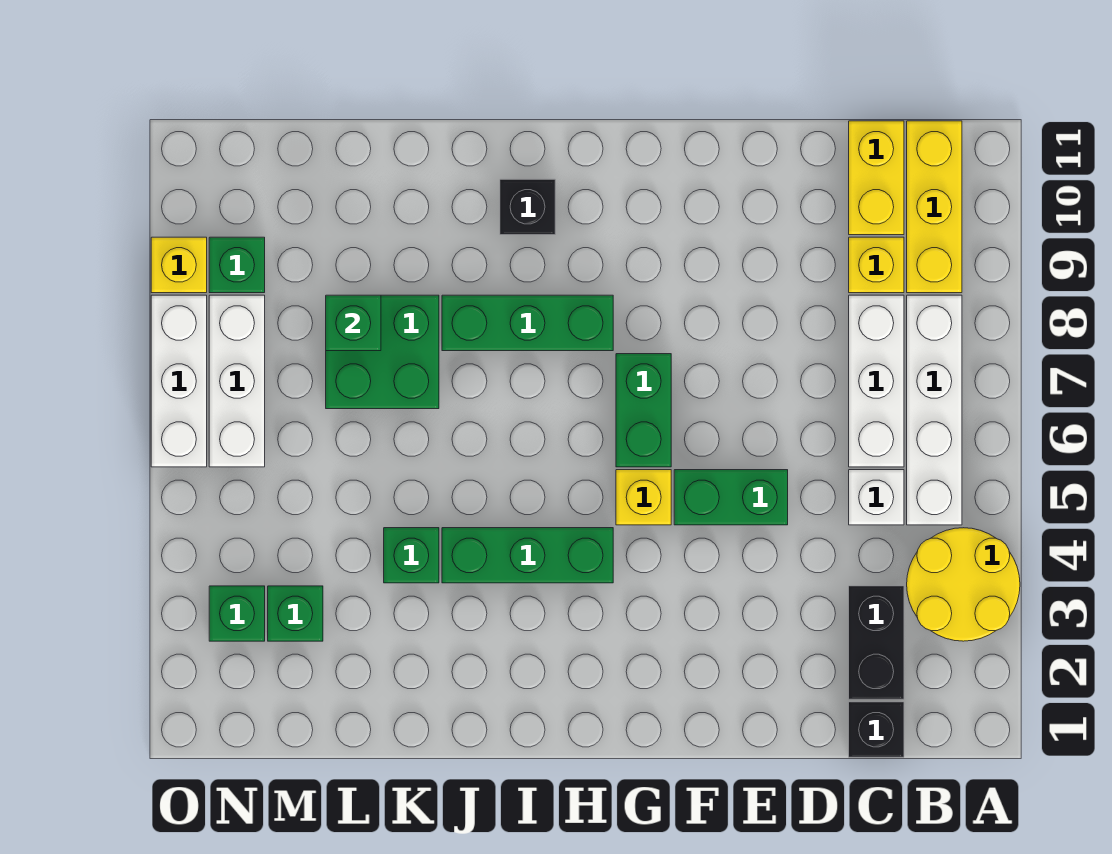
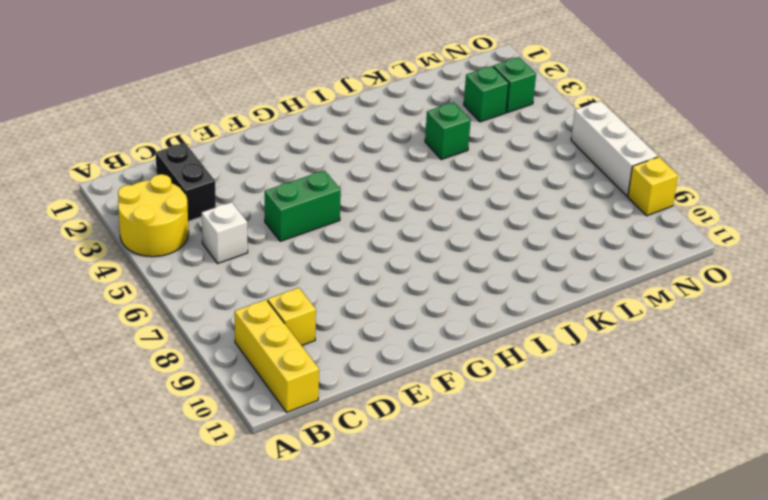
none -> white brick B5:B8 level 1
none -> black brick C1 level 1
none -> white brick C6:C8 level 1

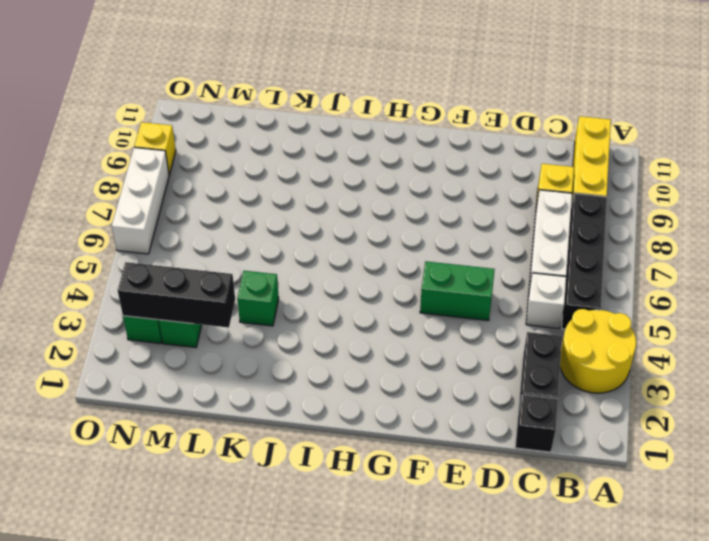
black brick B5:B8 level 1 -> white brick B5:B8 level 1
black brick L3:N3 level 2 -> none
none -> yellow brick C10:C11 level 1
none -> yellow brick G5 level 1
none -> green brick G6:G7 level 1

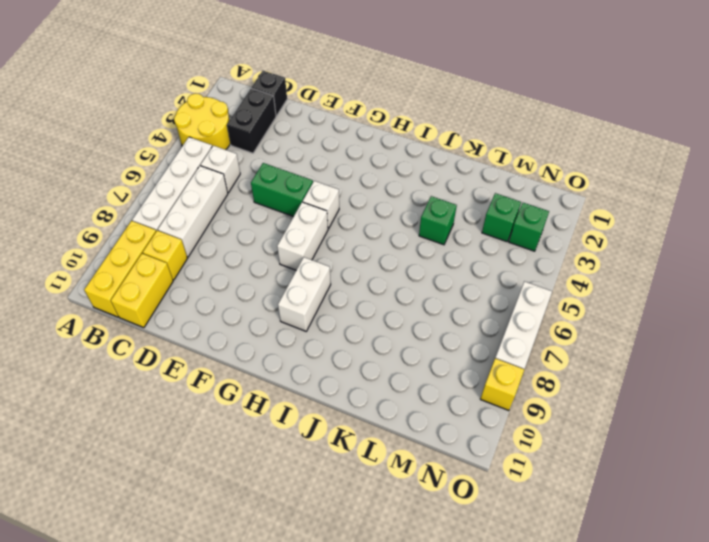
white brick G5 level 1 -> yellow brick G5 level 1
white brick G6:G7 level 1 -> green brick G6:G7 level 1
white brick H8:H9 level 1 -> green brick H8:J8 level 1
none -> green brick H4:J4 level 1
none -> black brick I10 level 1
none -> green brick K7:L8 level 1

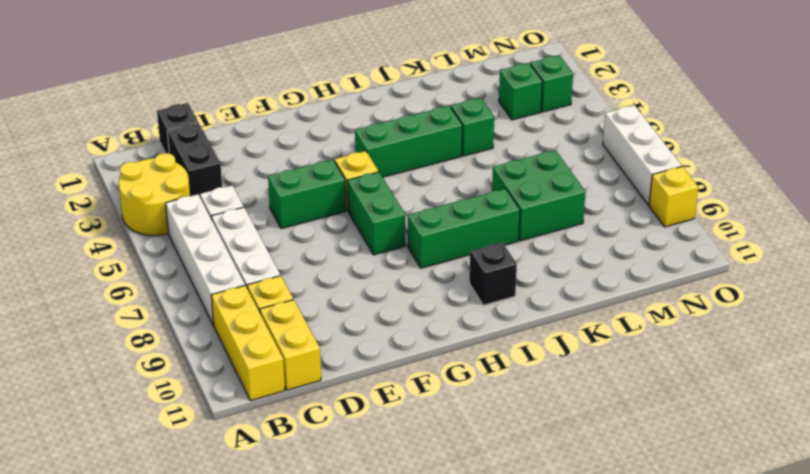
none -> white brick N6:N8 level 1
none -> green brick N9 level 1
none -> green brick L8 level 2

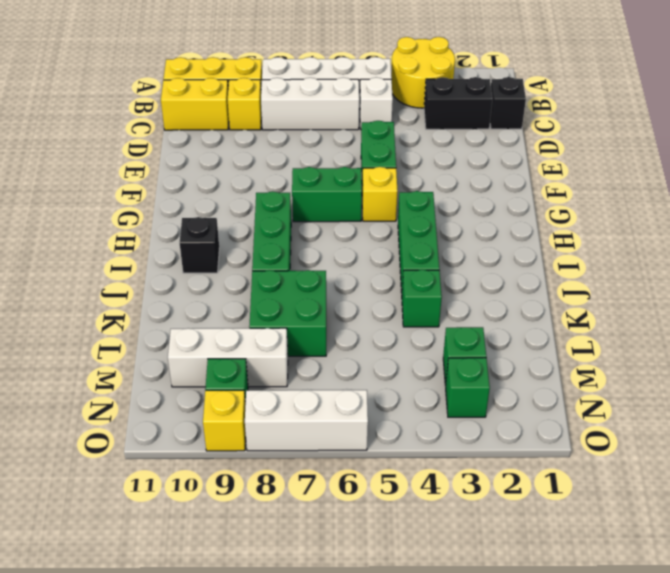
white brick M8:M10 level 1 -> white brick N6:N8 level 1
none -> green brick L8 level 2

